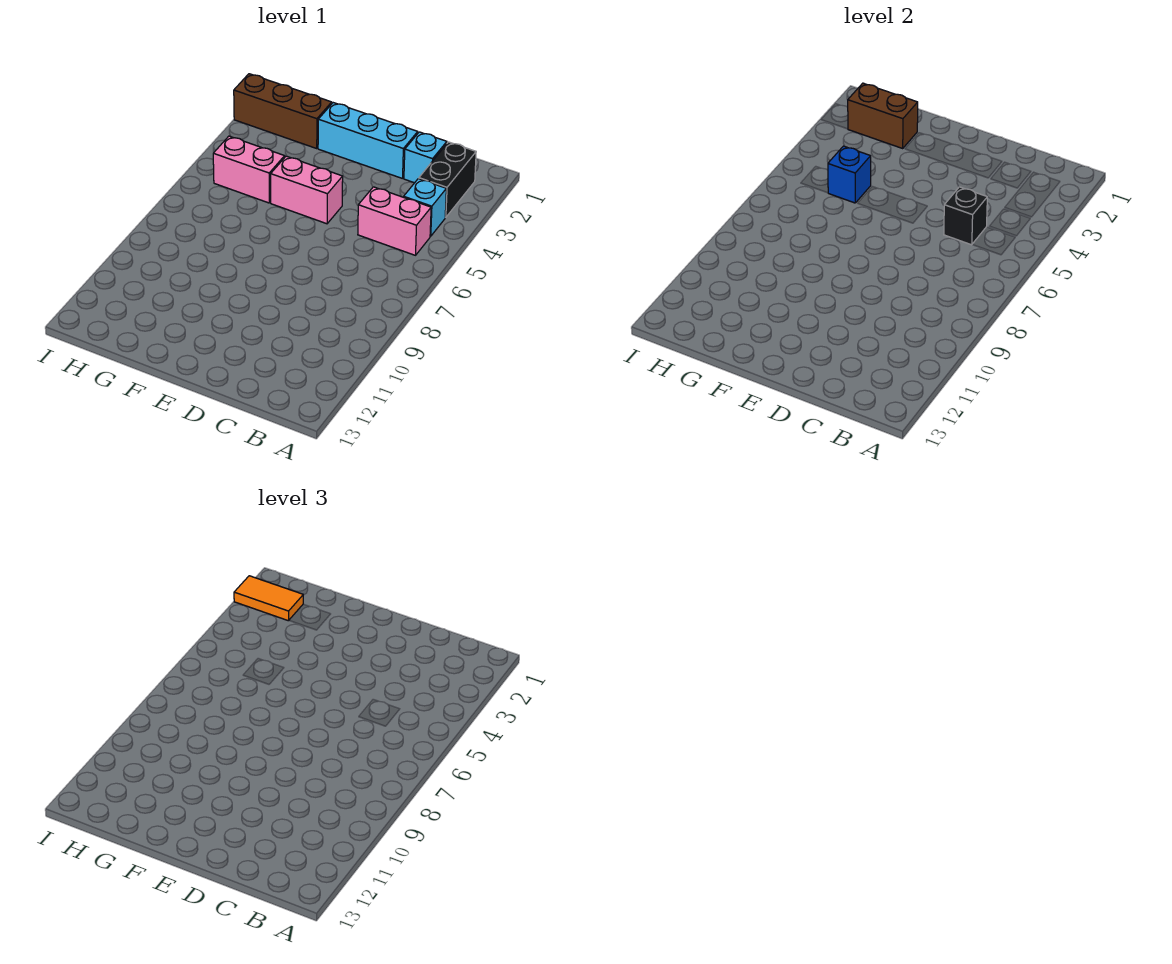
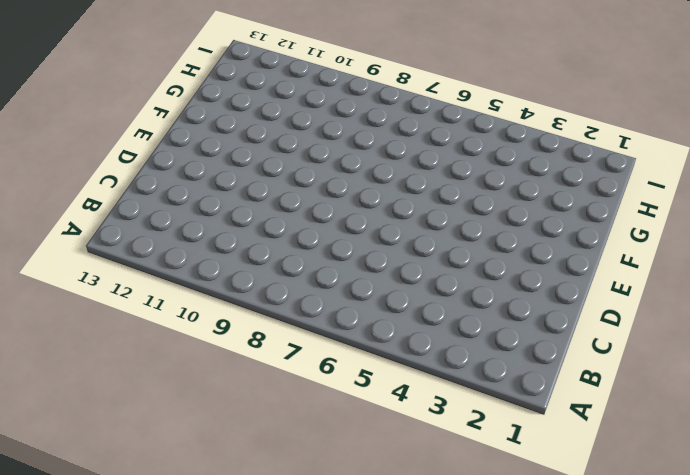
none -> black brick B2:B3 level 1
none -> cyan brick B4 level 1
none -> pink brick B5:C5 level 1

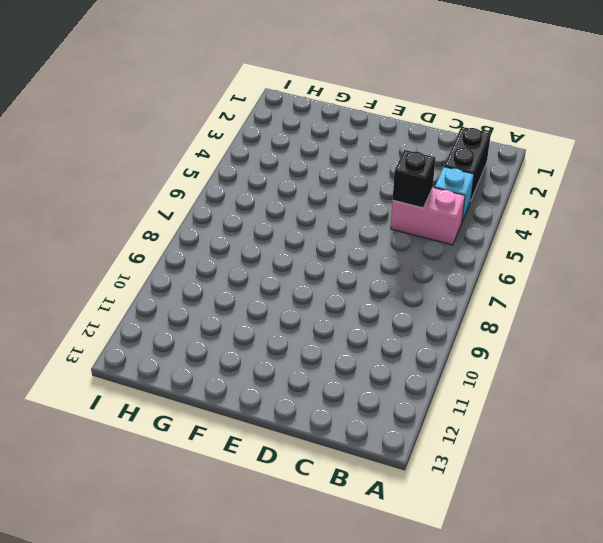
none -> cyan brick C2 level 1
none -> cyan brick D2:F2 level 1
none -> pink brick E5:F5 level 1

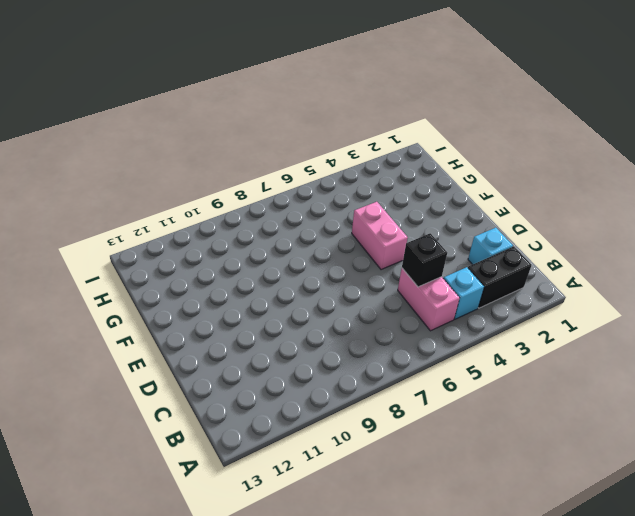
none -> cyan brick D2:F2 level 1
none -> brown brick G2:I2 level 1
none -> pink brick G5:H5 level 1

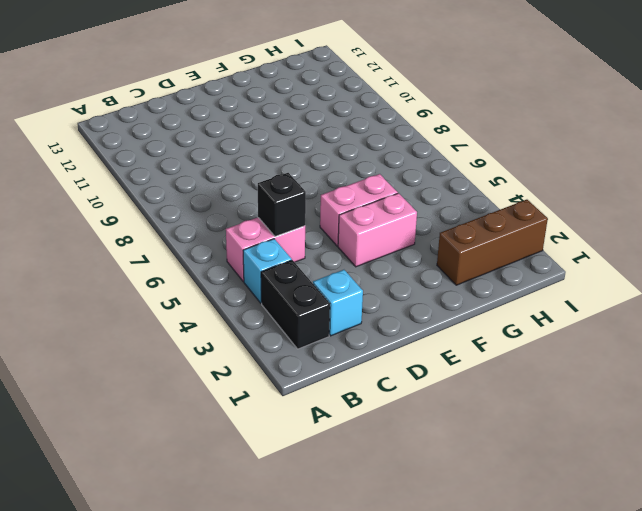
pink brick E4:F4 level 1 -> pink brick G5:H5 level 1
none -> cyan brick D2:F2 level 1
none -> brown brick G2:H2 level 2
none -> blue brick G5 level 2

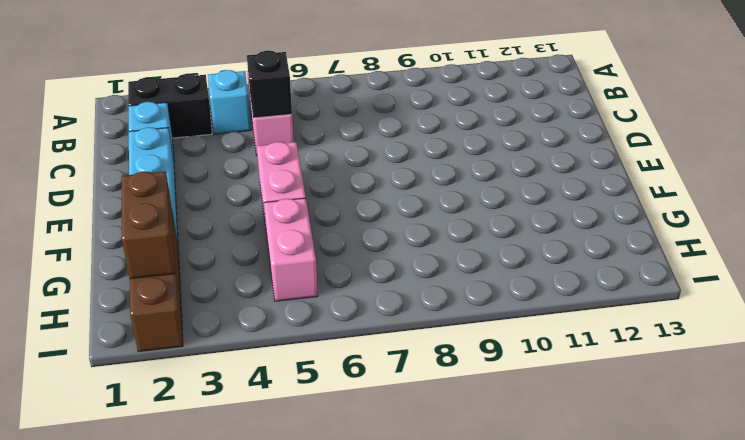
none -> blue brick G5 level 2
none -> orange tile H2:I2 level 3

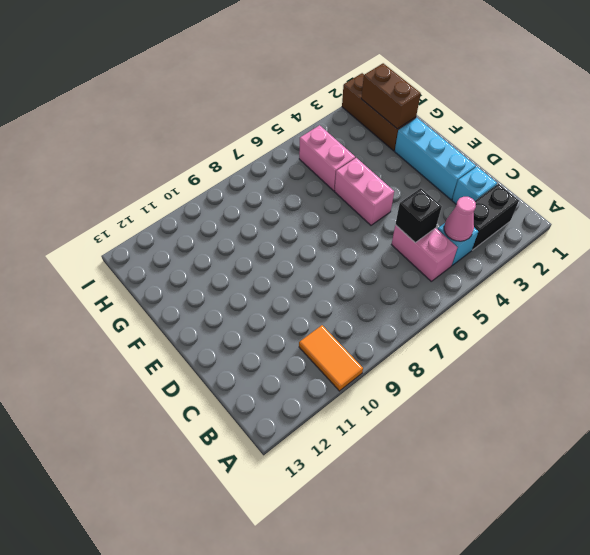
orange tile A10:B10 level 1 -> orange tile H2:I2 level 3
pink cone B4 level 2 -> none
none -> blue brick G5 level 2

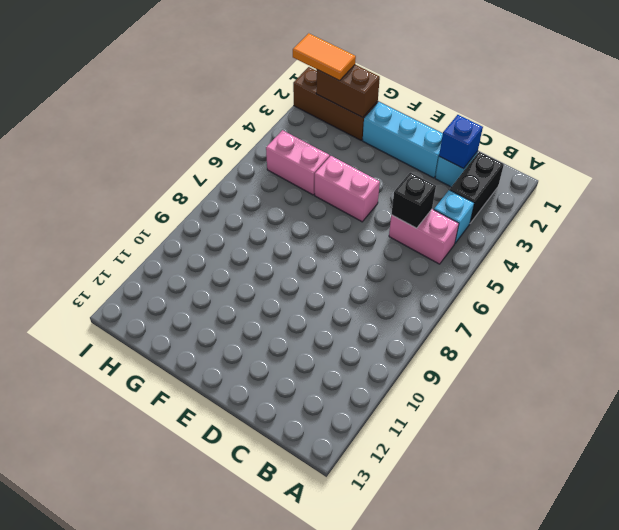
blue brick C2 level 2 -> blue brick G5 level 2

